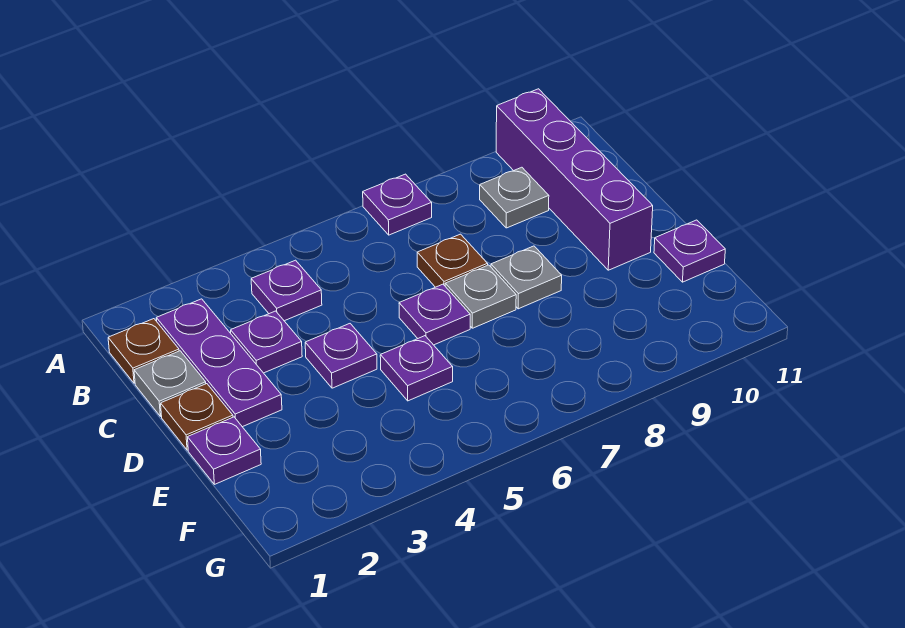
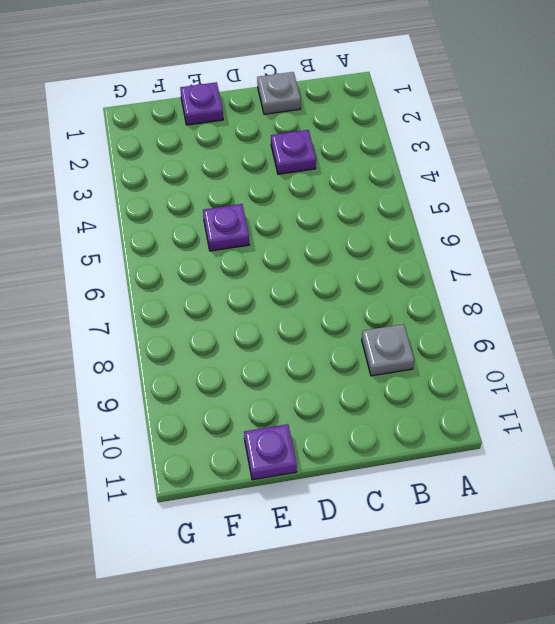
none -> purple plate A7 level 1
none -> purple brick A10:D10 level 1
none -> brown plate B1 level 1

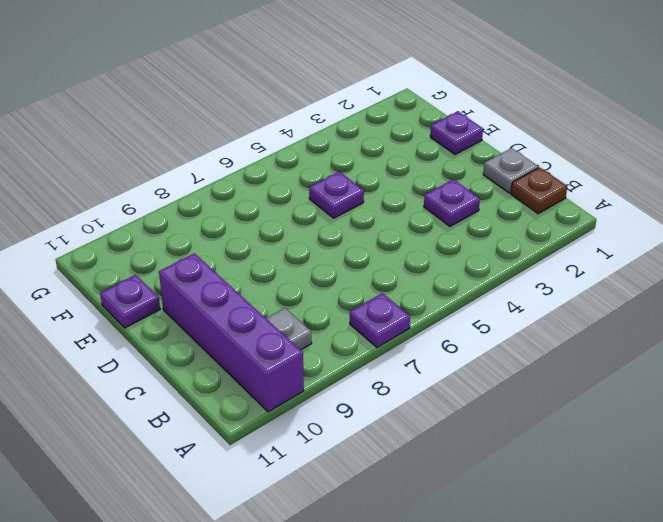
none -> purple plate B2:D2 level 1
none -> purple plate B4 level 1
none -> brown plate C7 level 1

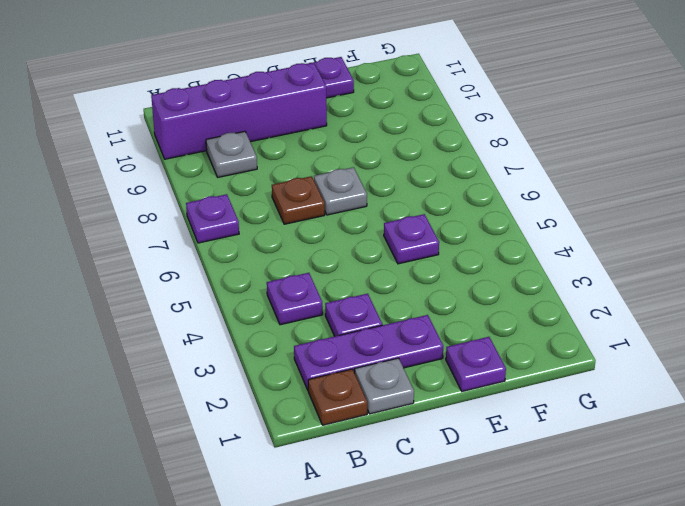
none -> brown plate D1 level 1
none -> purple plate D4 level 1
none -> purple plate D6 level 1

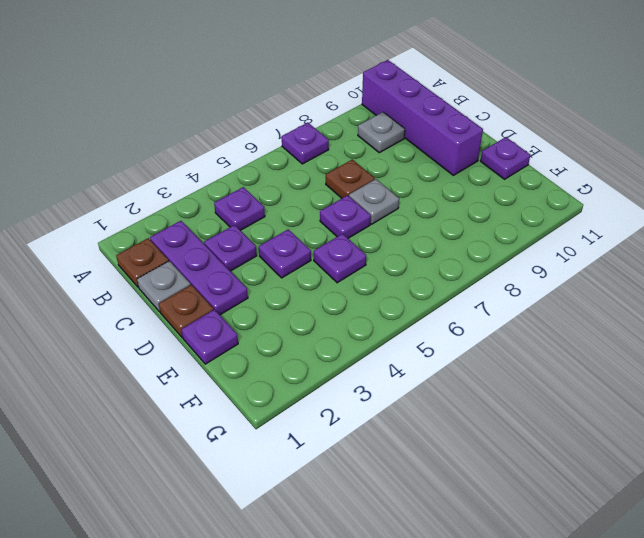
none -> grey plate D8 level 1

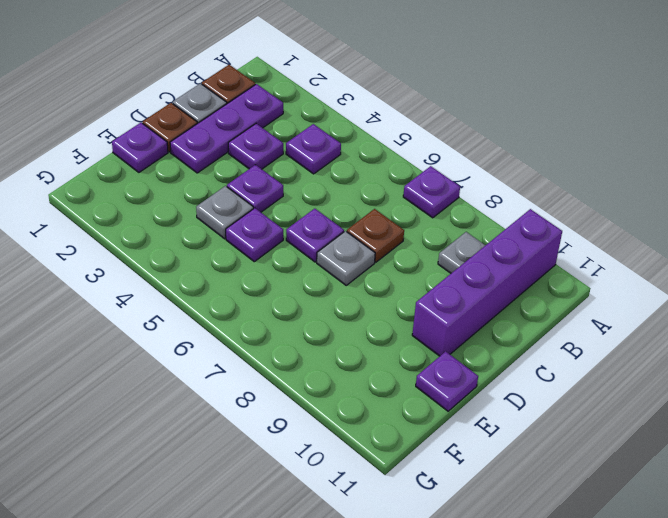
grey plate E4 level 1 -> grey plate D8 level 1

